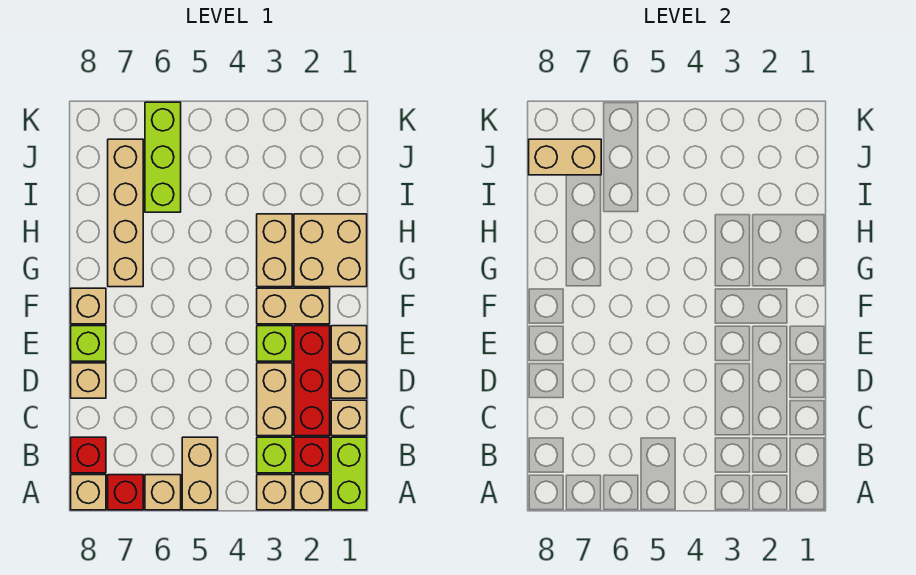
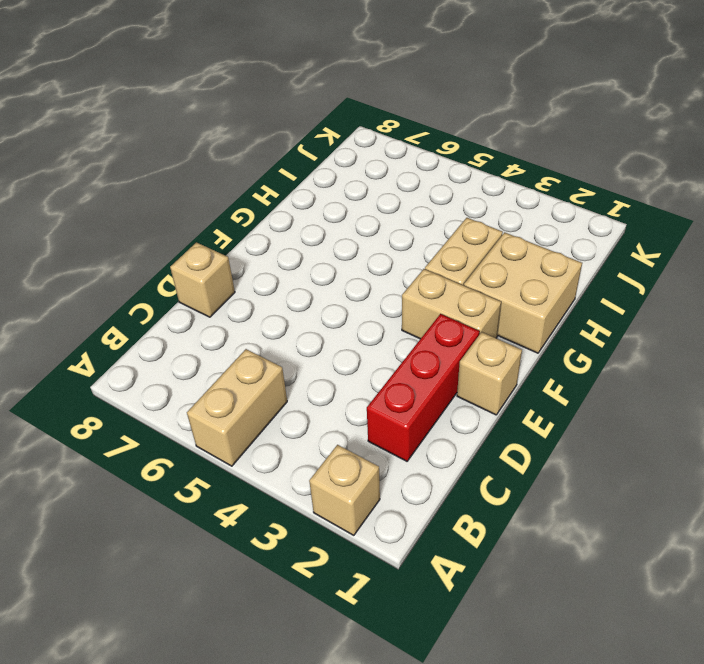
none -> lime brick A1:B1 level 1
none -> tan brick A3 level 1
none -> tan brick A6 level 1

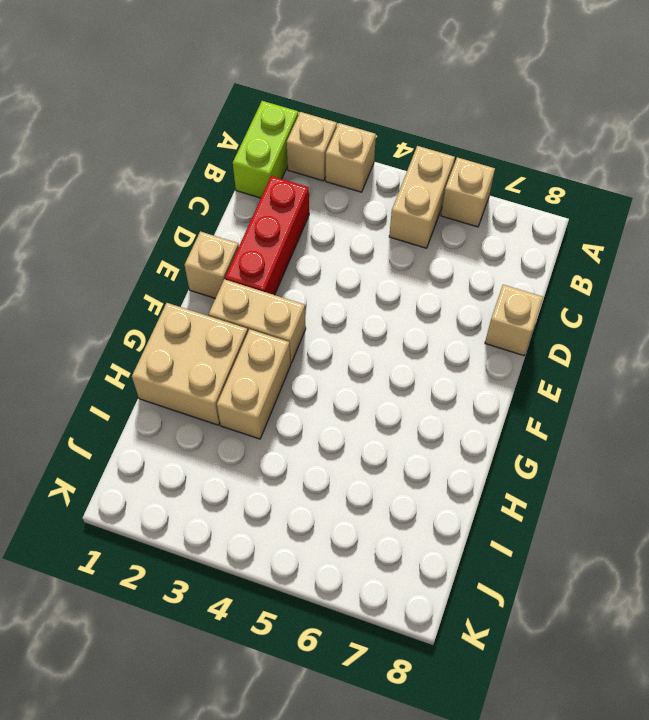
none -> red brick A7 level 1
none -> tan brick A8 level 1
none -> red brick B2 level 1

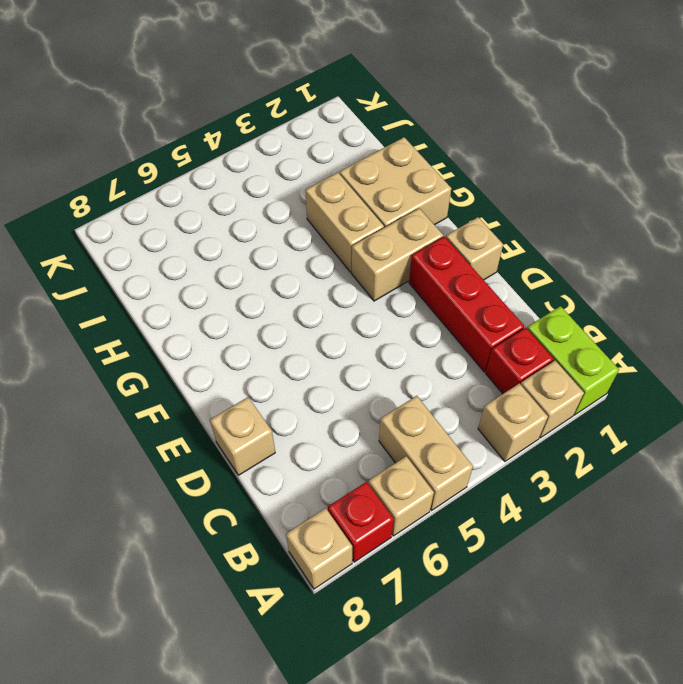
none -> lime brick B3 level 1
none -> red brick B8 level 1
none -> tan brick C1 level 1

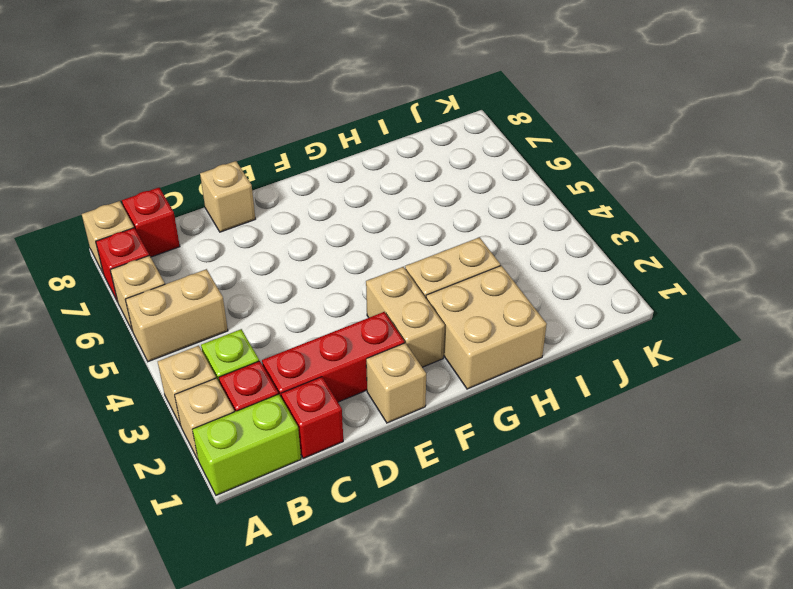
red brick C1 level 1 -> tan brick C1 level 1
none -> tan brick C3:D3 level 1
none -> tan brick D1 level 1
none -> lime brick E3 level 1

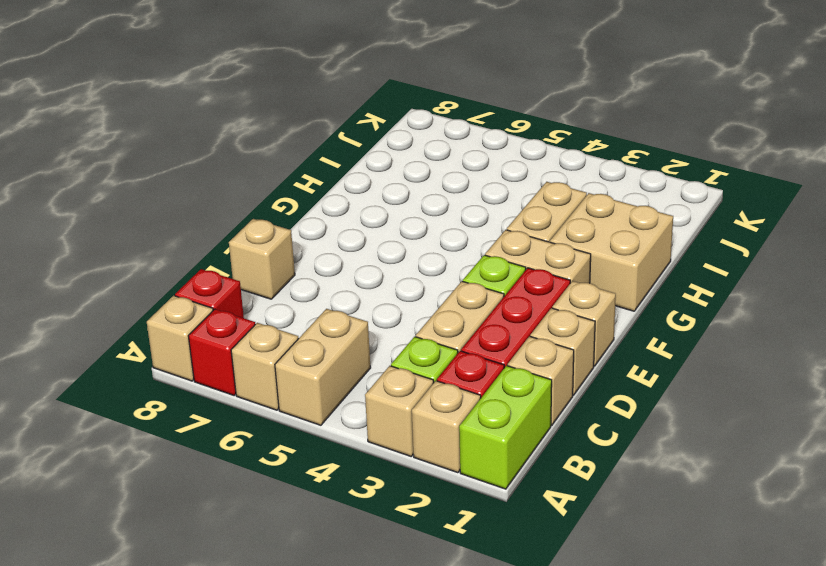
none -> lime brick E8 level 1
none -> tan brick F8 level 1
none -> tan brick G7:J7 level 1

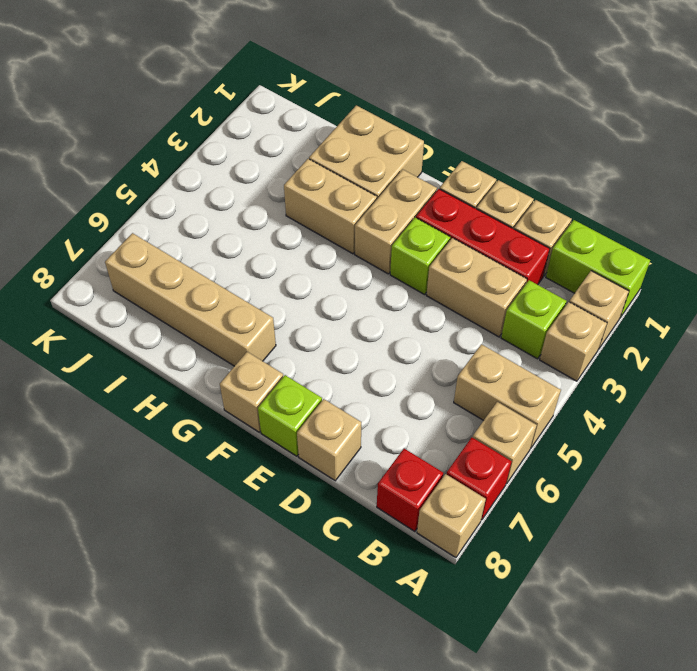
none -> red brick B2 level 1
none -> lime brick I6:K6 level 1
none -> tan brick J7:J8 level 2

